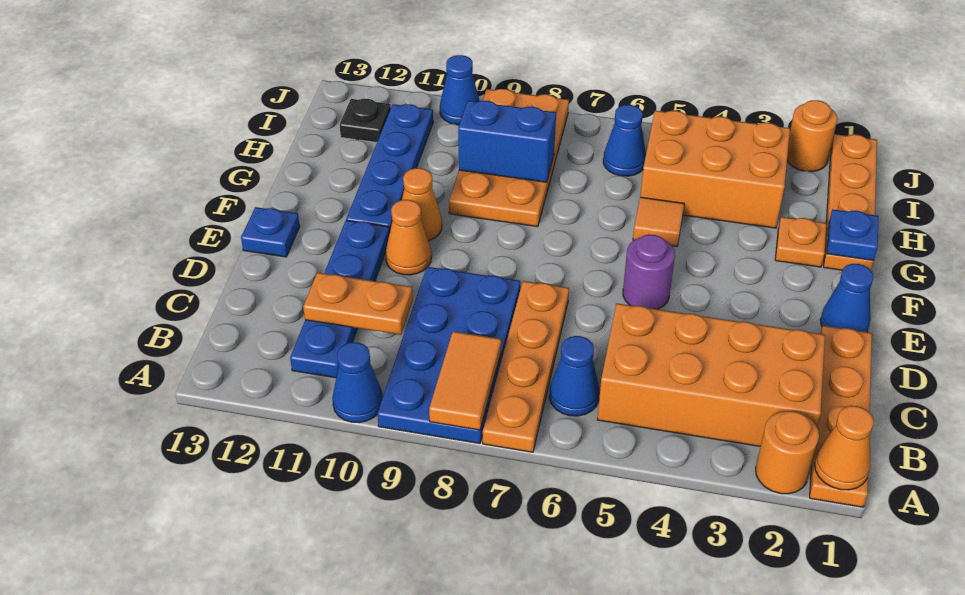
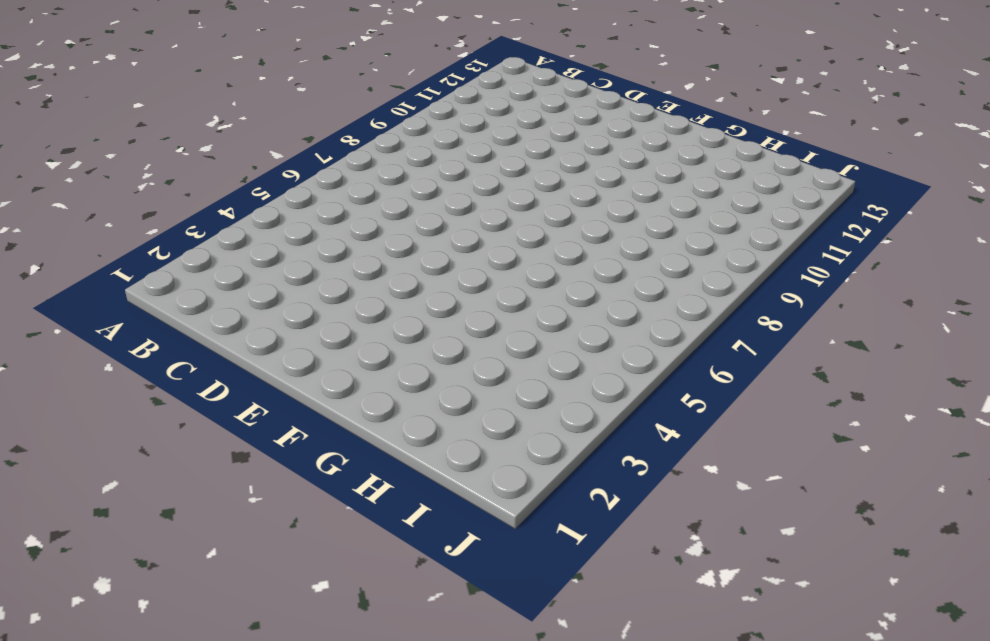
none -> orange plate A1:D1 level 1
none -> orange round brick A2 level 1
none -> orange plate A7:D7 level 1

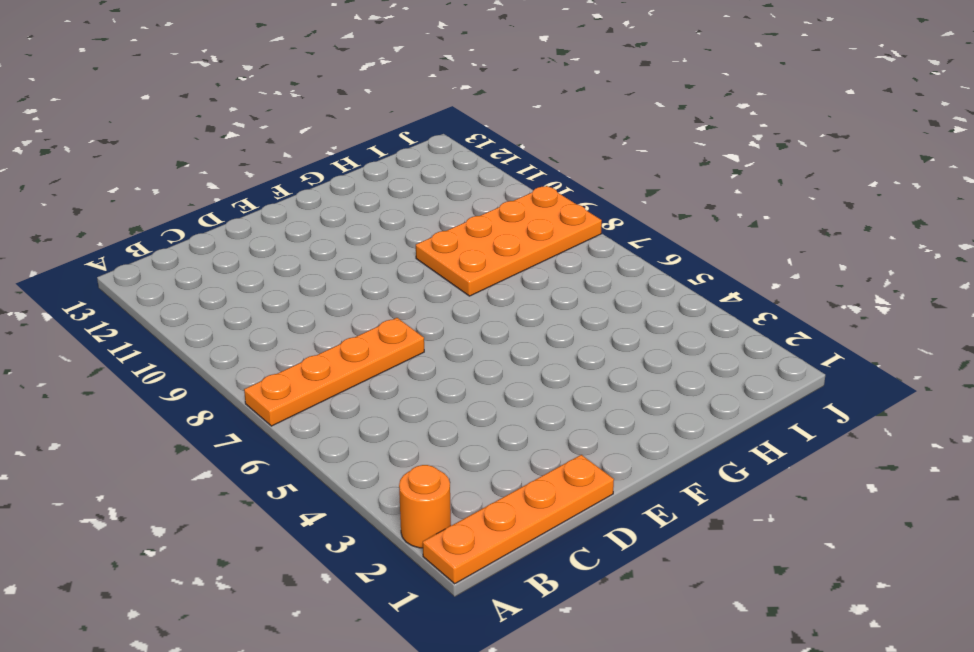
none -> blue plate A8:D9 level 1
none -> blue cone A10 level 1
none -> orange brick B2:C5 level 1

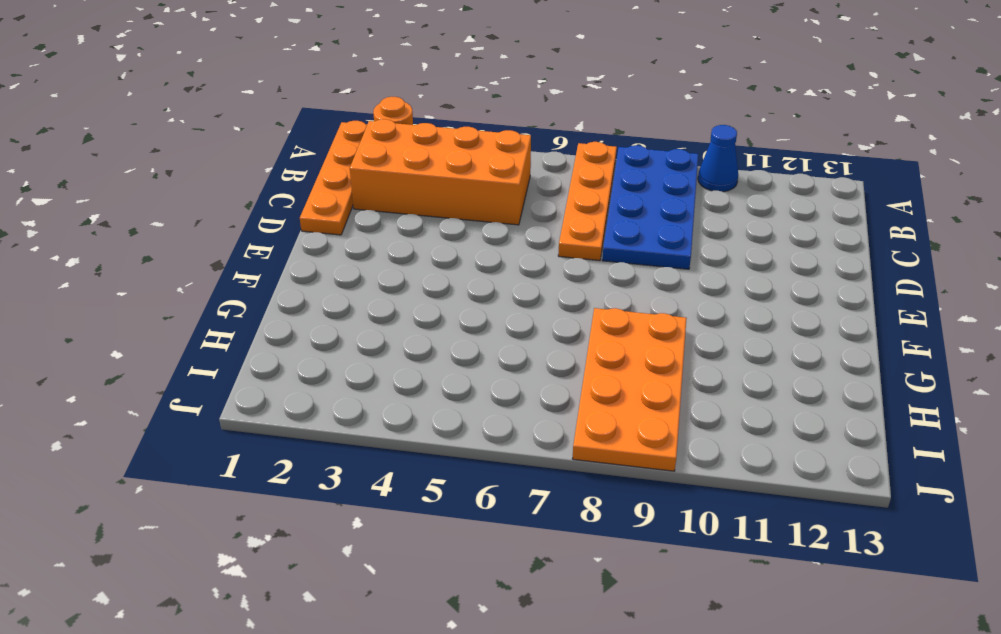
none -> blue cone B6 level 1
none -> blue plate B11:E11 level 1
none -> blue cone E1 level 1

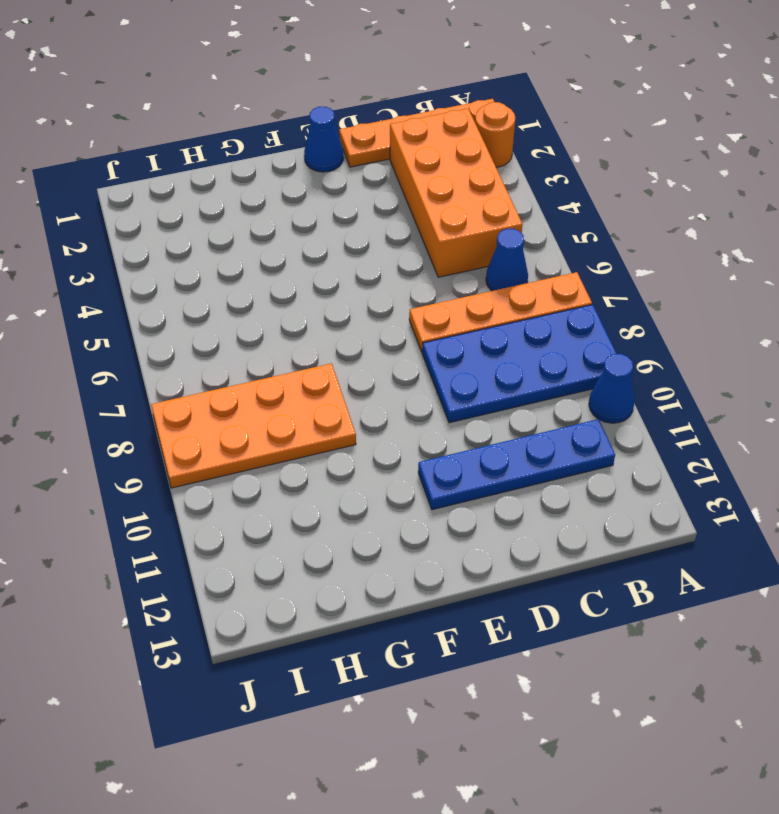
none -> purple round brick E5 level 1
none -> orange cone E10 level 1
none -> blue plate E13 level 1

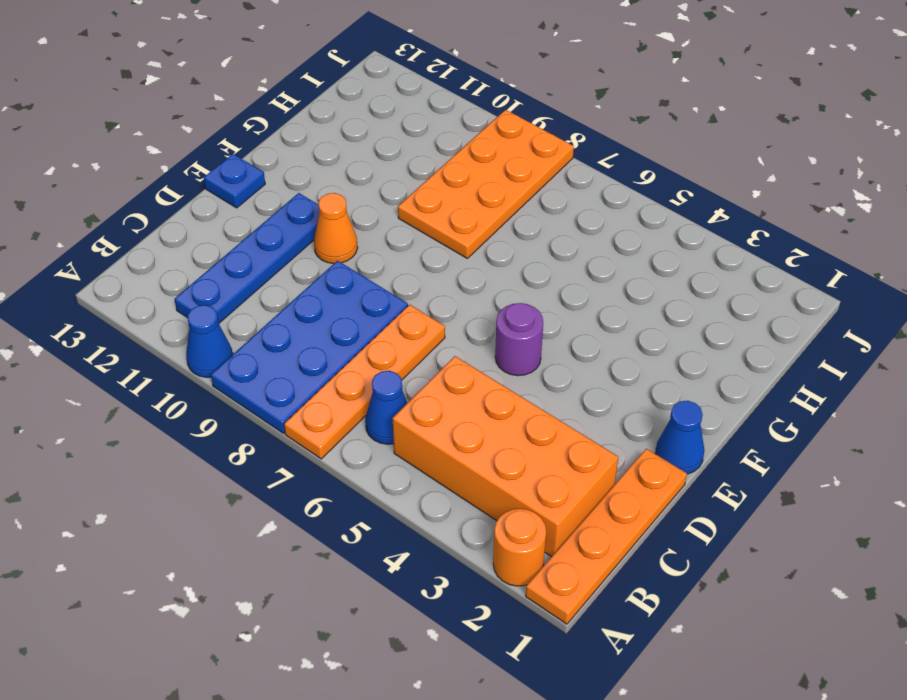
none -> orange cone F10 level 1
none -> blue plate F11:I11 level 1
none -> orange plate G1:J1 level 1

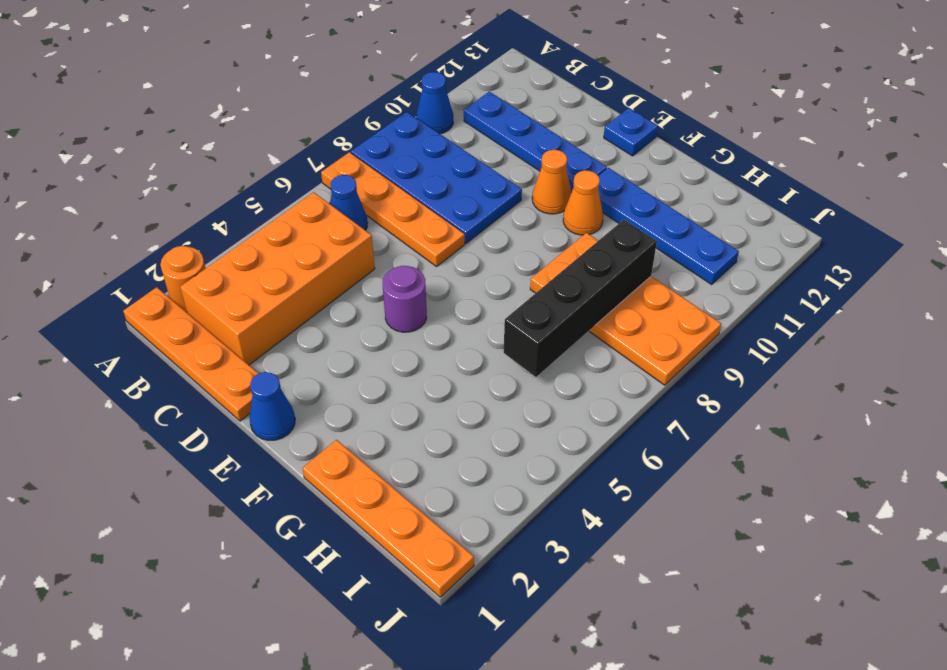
black brick H6:H9 level 2 -> blue brick H8:H9 level 2
none -> orange plate G2 level 1
none -> orange tile G5 level 1
none -> orange brick H3:I5 level 1

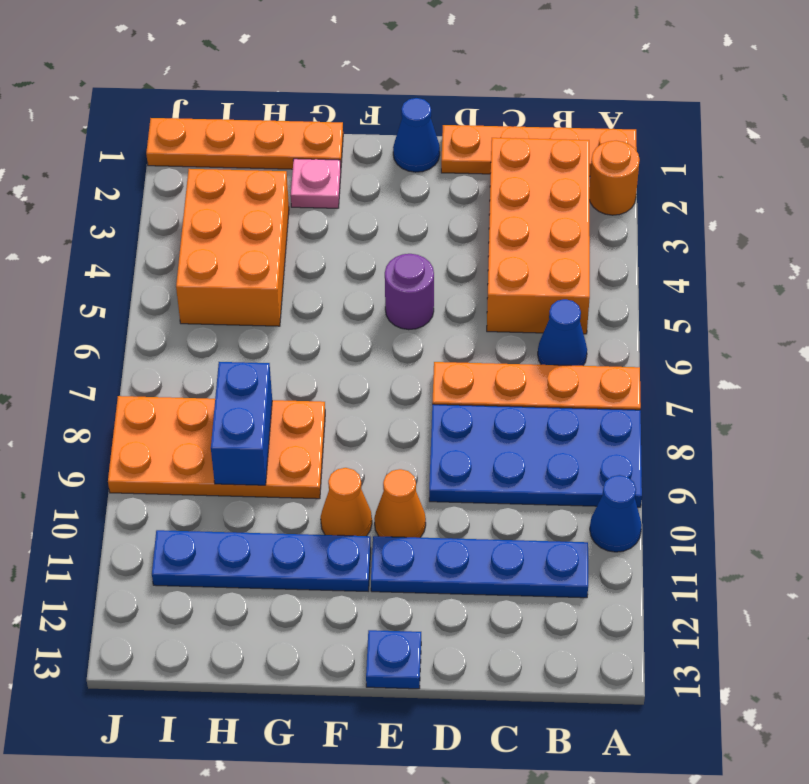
pink plate G2 level 1 -> orange plate G2 level 1
none -> orange tile G5 level 1
none -> blue cone I6 level 1
none -> black plate I12 level 1

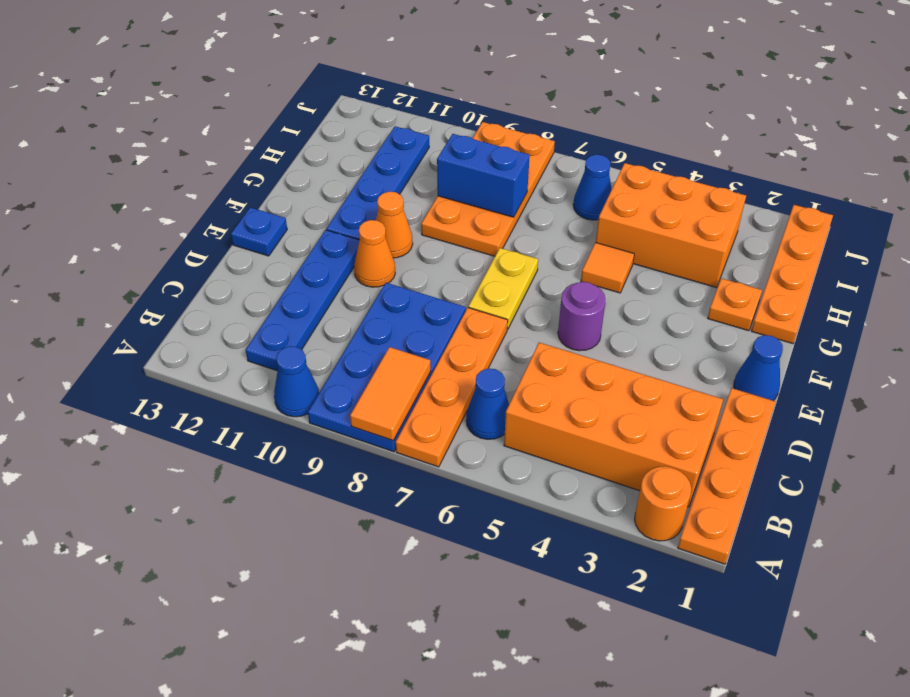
yellow plate E7:F7 level 1 -> none
none -> black plate I12 level 1
none -> orange round brick J2 level 1
none -> blue cone J10 level 1

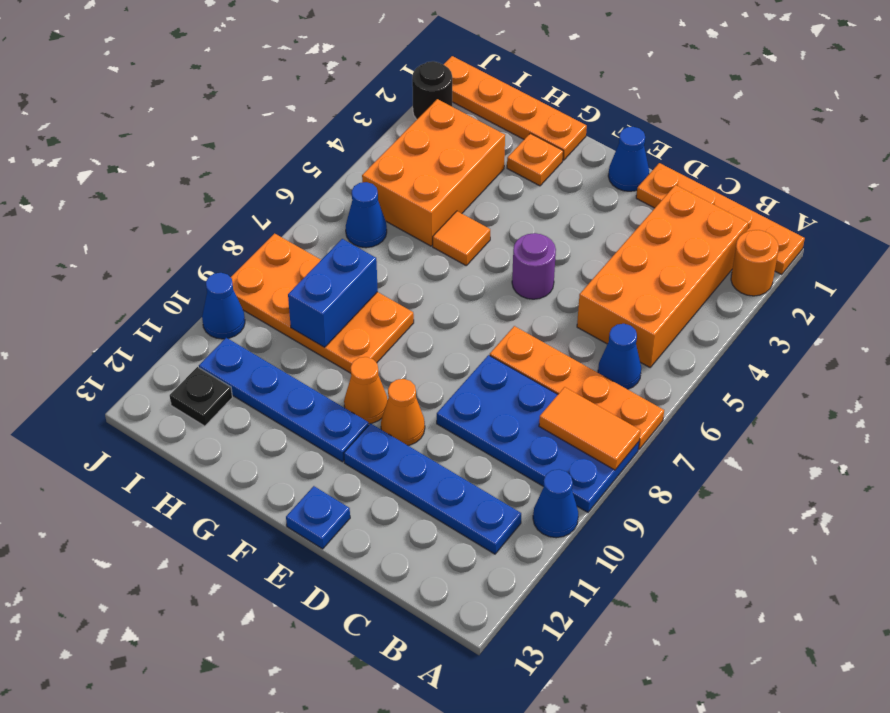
black round brick J2 level 1 -> orange round brick J2 level 1
none -> orange cone A1 level 2
none -> orange plate C10:C11 level 2
none -> blue plate G1 level 2

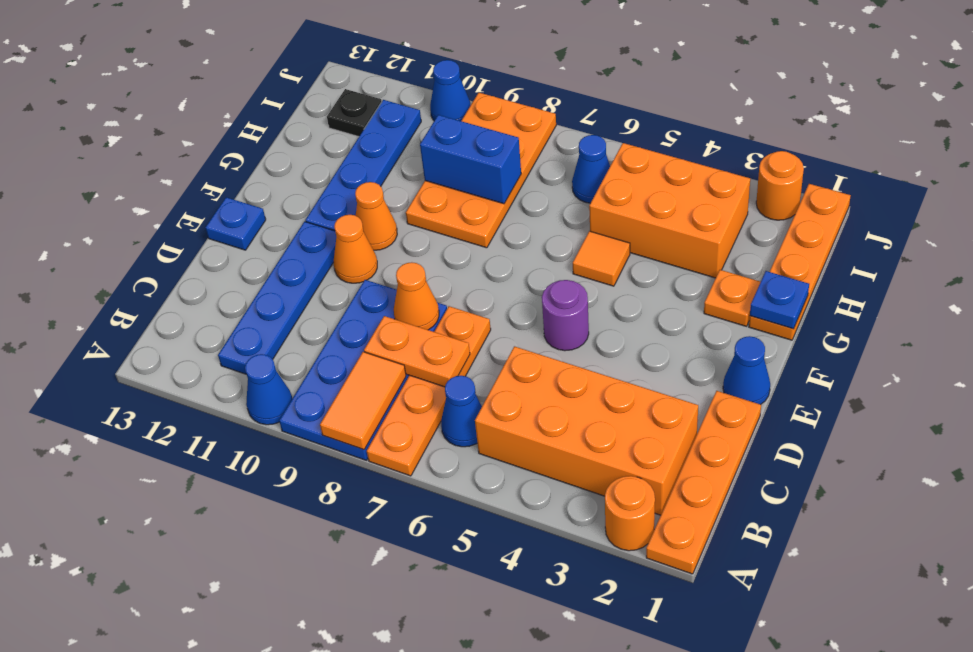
orange plate C7:C8 level 2 -> orange plate C10:C11 level 2
orange cone D8 level 2 -> orange cone A1 level 2

